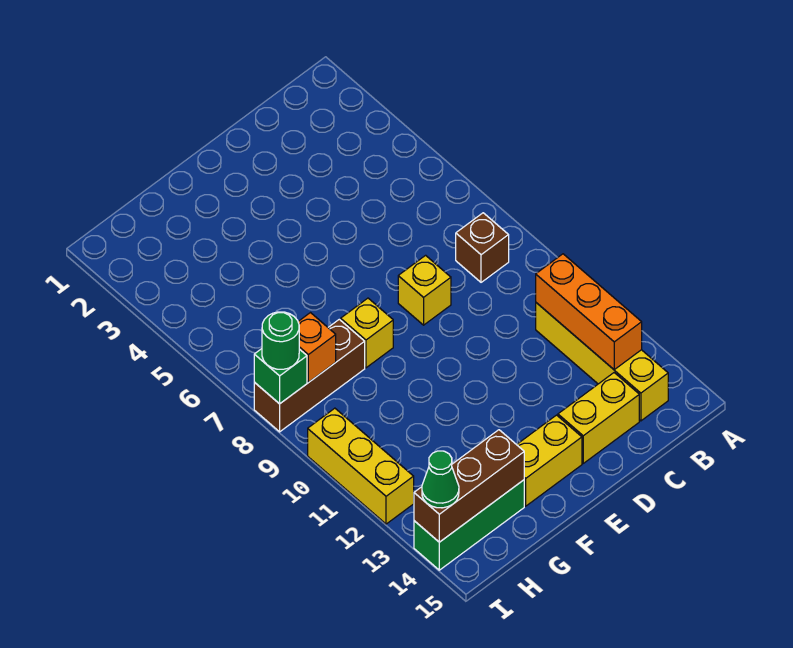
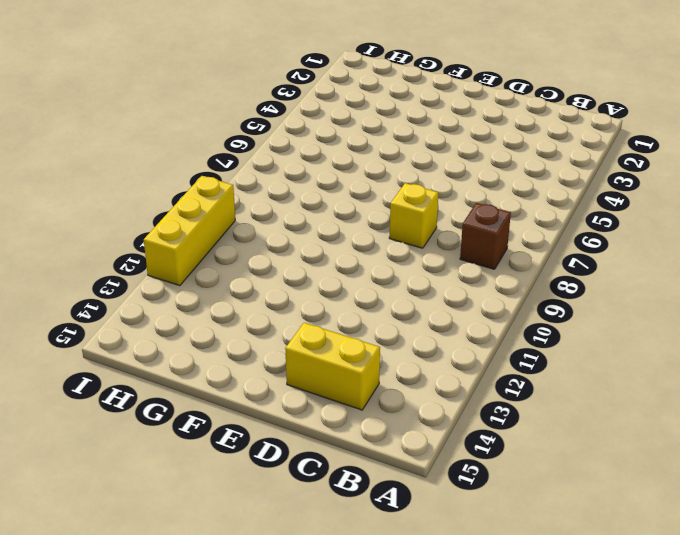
none -> yellow brick B11:B14 level 1
none -> yellow brick E14:F14 level 1
none -> yellow brick F8 level 1

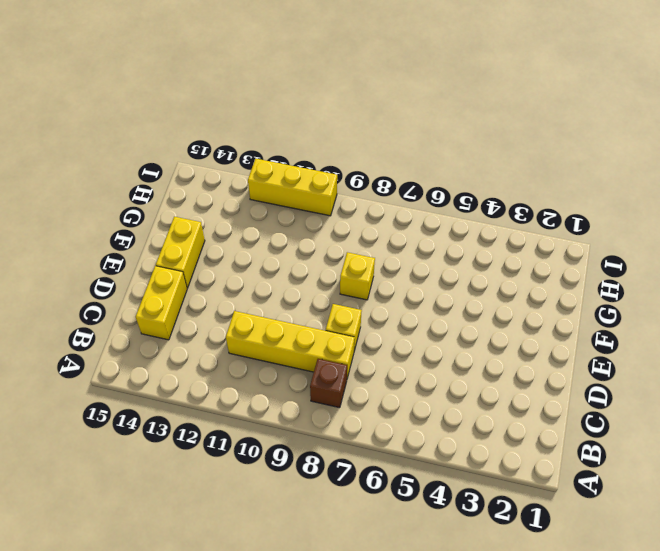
yellow brick C8:C11 level 1 -> yellow brick B11:B14 level 1
none -> brown brick G8:I8 level 1
none -> green brick G14:I14 level 1
none -> orange brick B11:B13 level 2

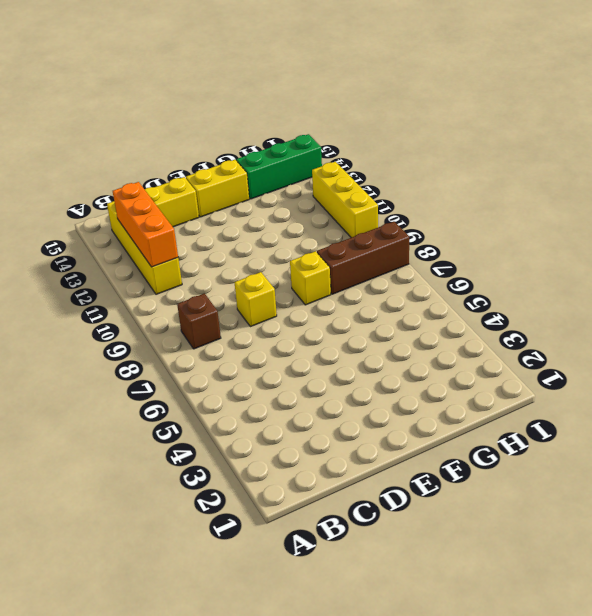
none -> brown brick G14:I14 level 2
none -> orange brick H8 level 2
none -> green brick I8 level 2

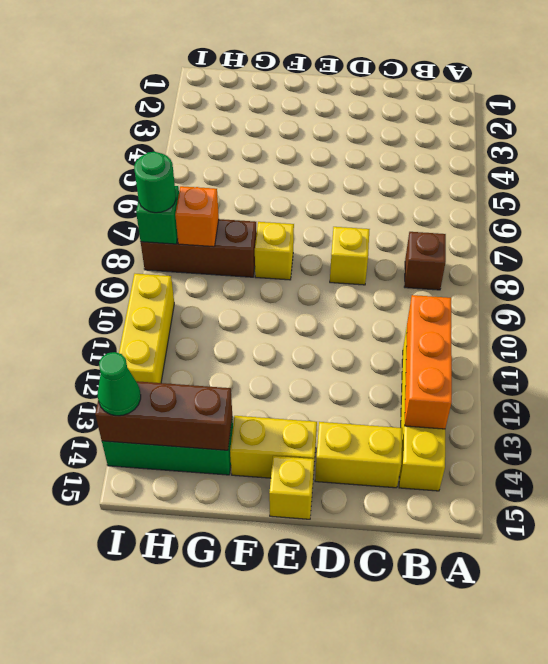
yellow brick E15 level 1 -> none

